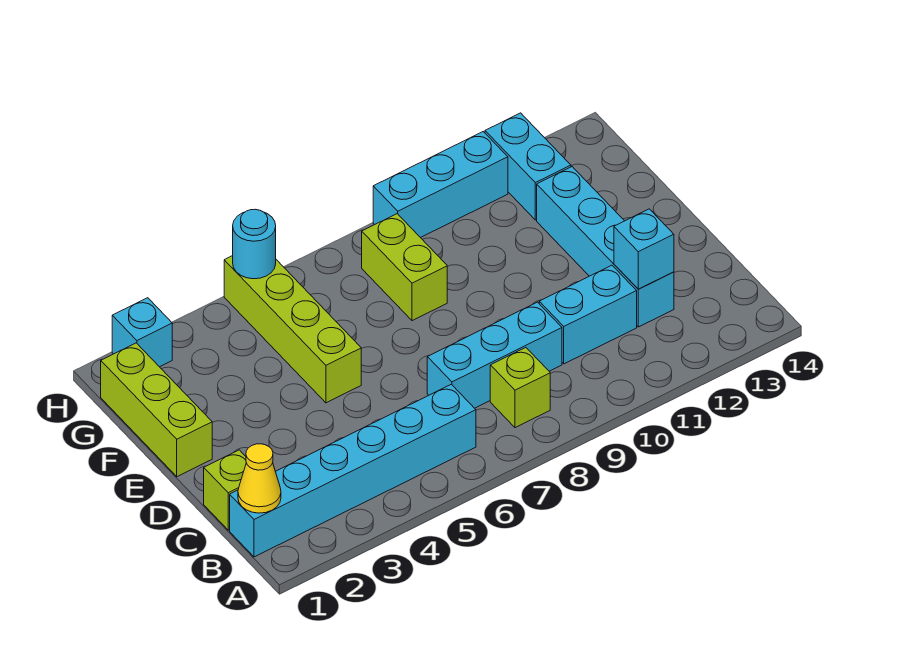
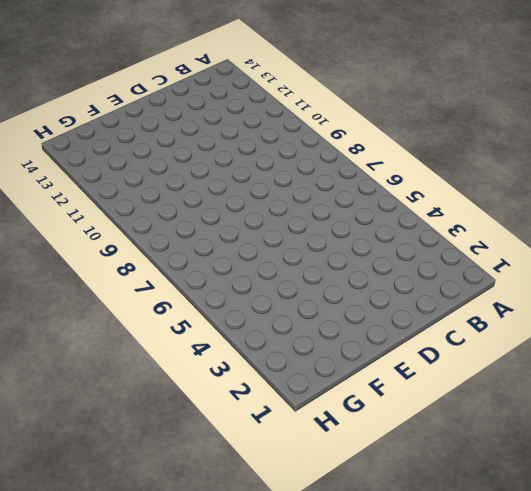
none -> cyan brick B1:B6 level 1
none -> lime brick B8 level 1
none -> lime brick C1 level 1

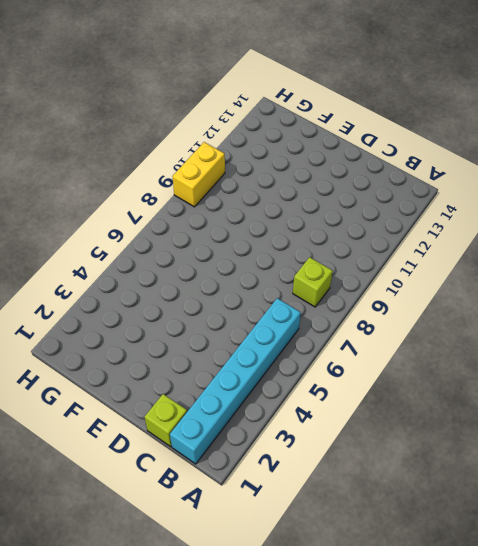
yellow brick H9:H10 level 1 -> cyan brick H9:H11 level 1
none -> cyan brick C7:C9 level 1
none -> cyan brick C10:C11 level 1
none -> cyan brick C12:F12 level 1

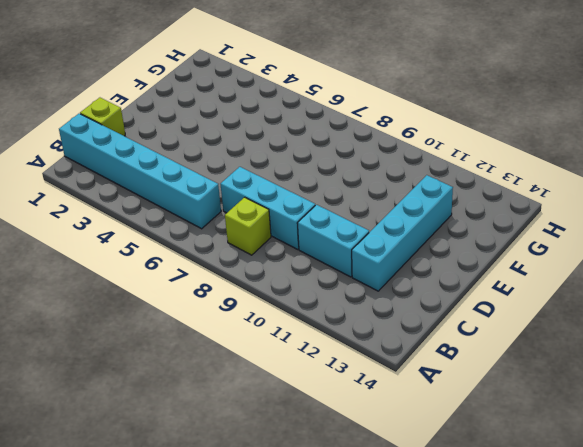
none -> lime brick E1:G1 level 1
none -> lime brick E5:H5 level 1
none -> lime brick F8:G8 level 1

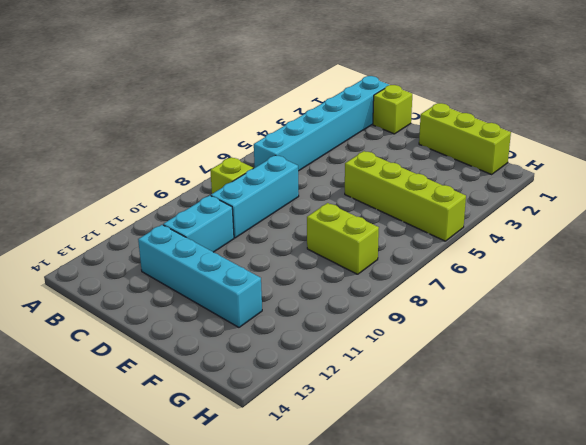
none -> cyan brick G12:H12 level 1
none -> cyan brick H2 level 1
none -> cyan brick H9:H11 level 1

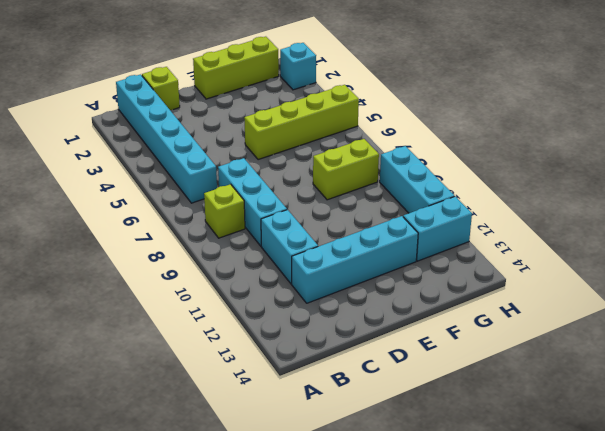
none -> yellow cone B1 level 2
none -> cyan brick C12 level 2
none -> cyan round brick H5 level 2

